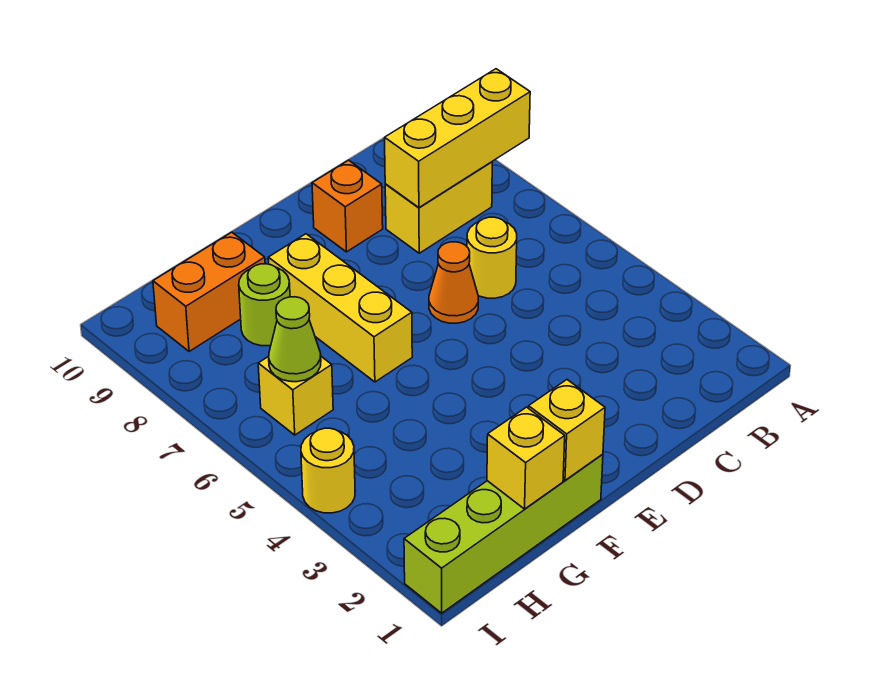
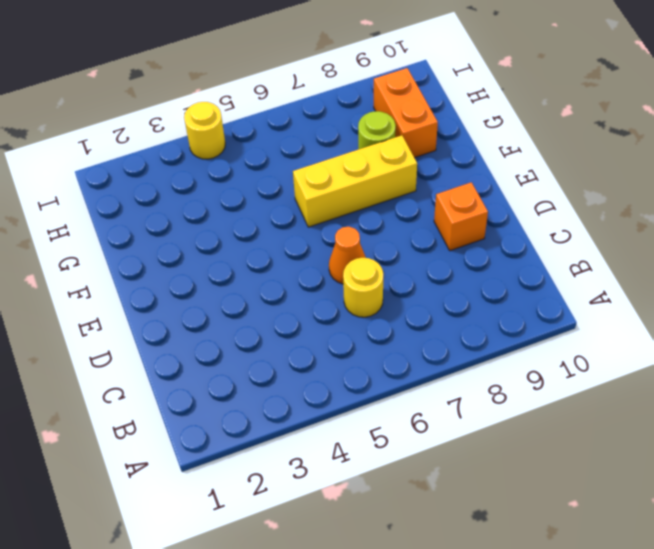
none -> yellow brick B8:C8 level 1
none -> lime brick F1:I1 level 1
none -> yellow brick H6 level 1

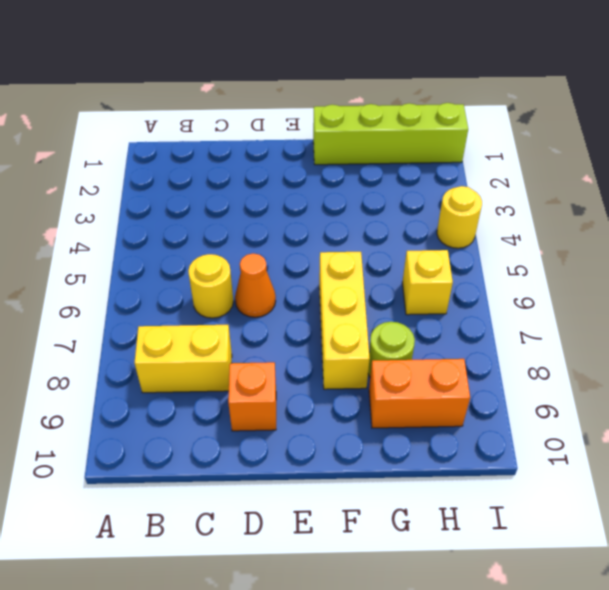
none -> yellow brick A8:C8 level 2
none -> yellow brick F1 level 2
none -> yellow brick G1 level 2

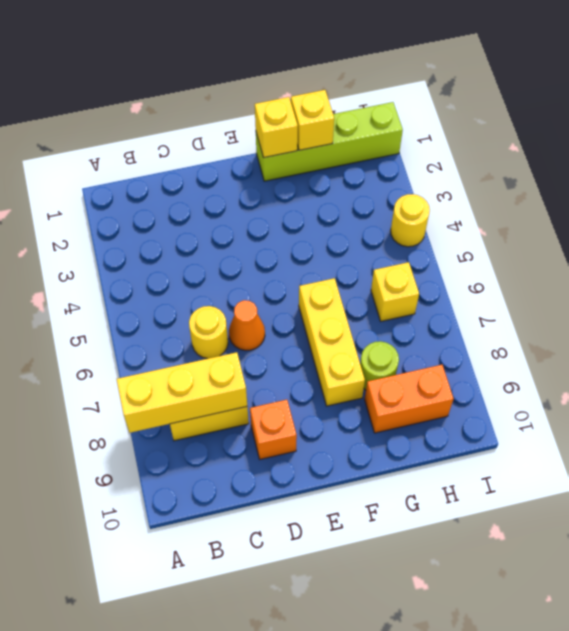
none -> lime cone H6 level 2

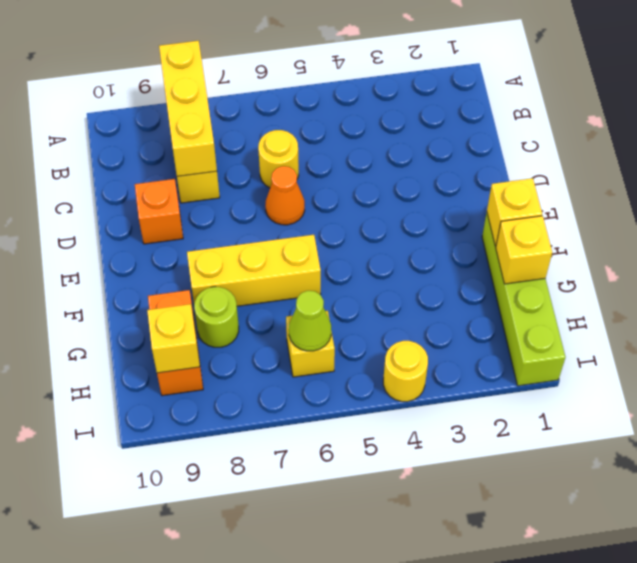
yellow brick H9 level 2 -> none

